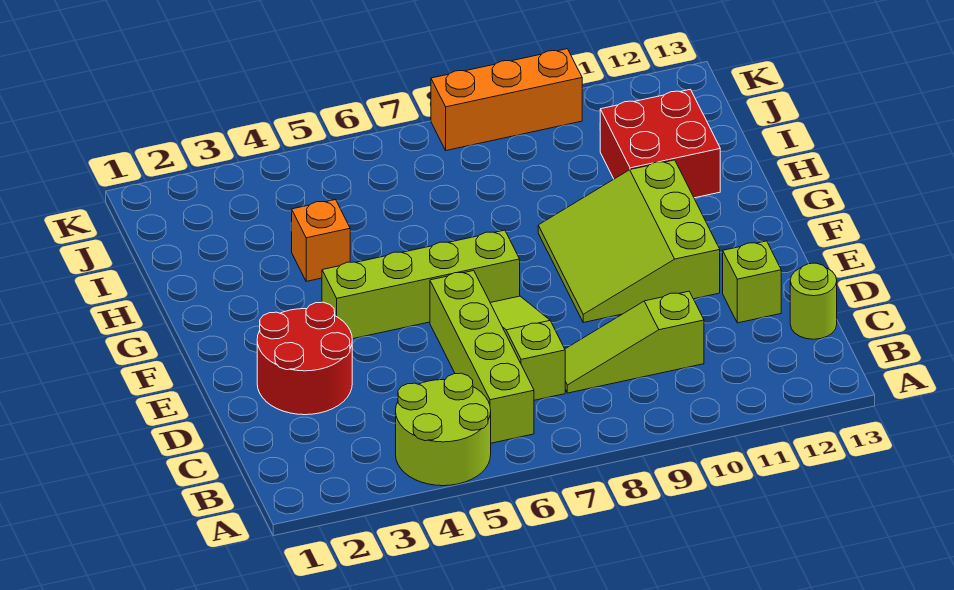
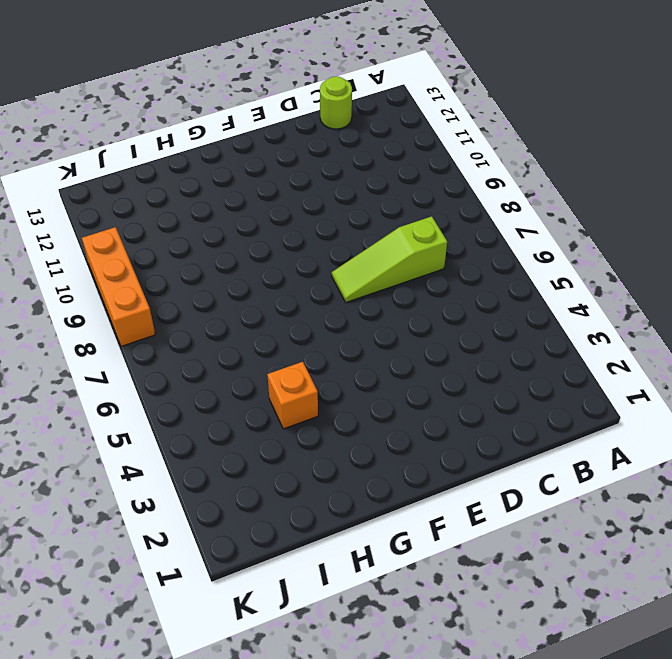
none -> lime round brick A4:B5 level 1
none -> lime brick B6:E6 level 1
none -> lime slope C8:C10 level 1 top 10

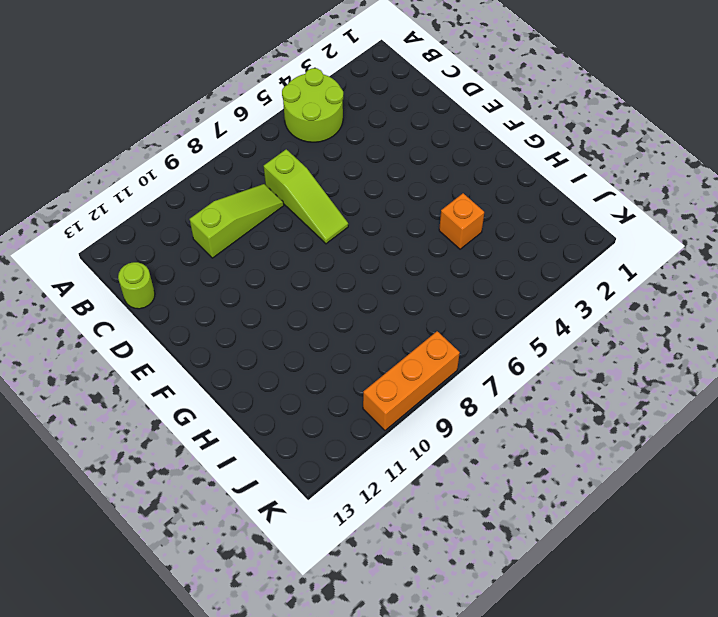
none -> lime brick B6:E6 level 1
none -> red round brick D2:E3 level 1
none -> lime brick D12 level 1

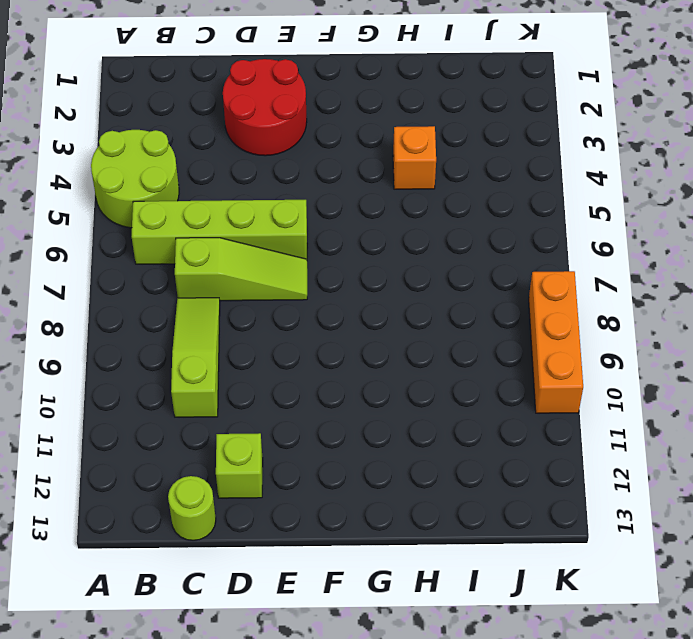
none -> lime slope E9:G11 level 1 top 11
none -> lime brick F4:F7 level 1
none -> red brick H11:I12 level 1

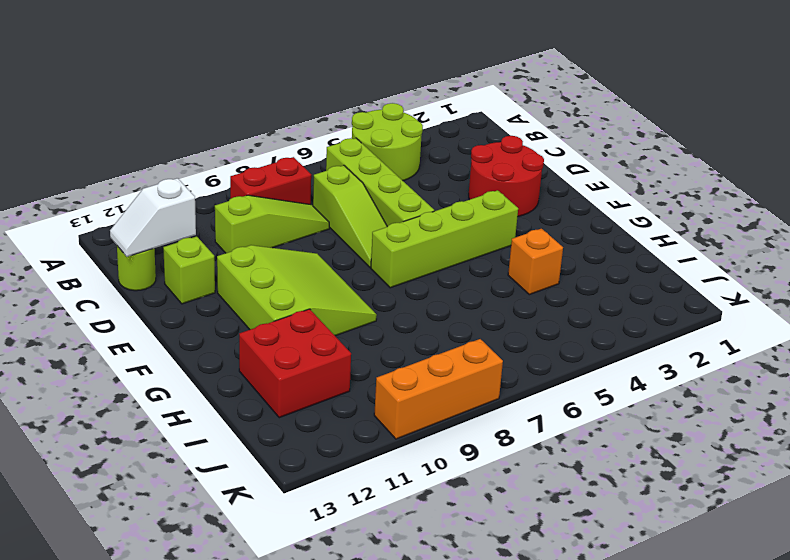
red brick B8:B9 level 1 -> none
white slope C12:C13 level 2 top 12 -> none

